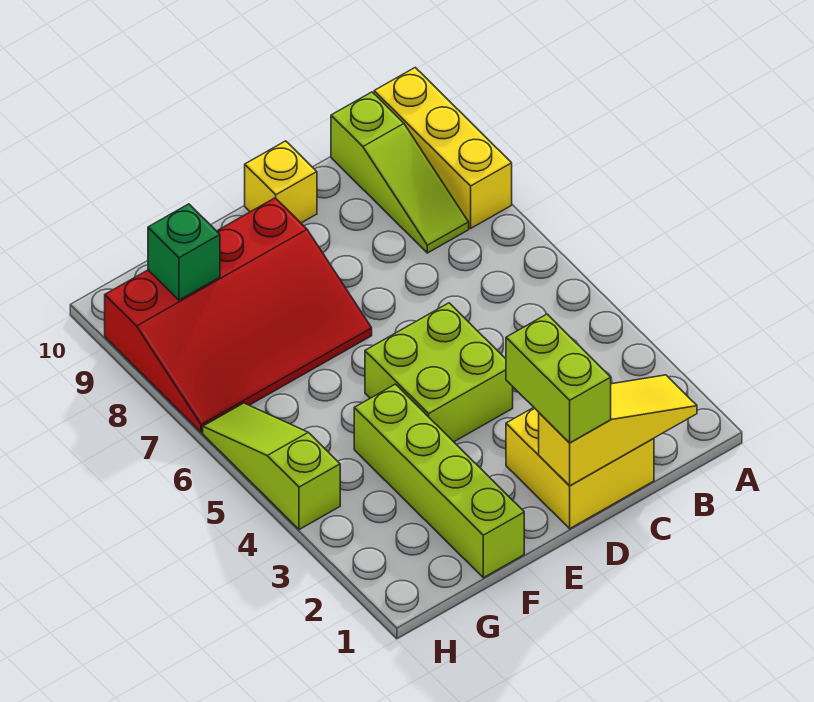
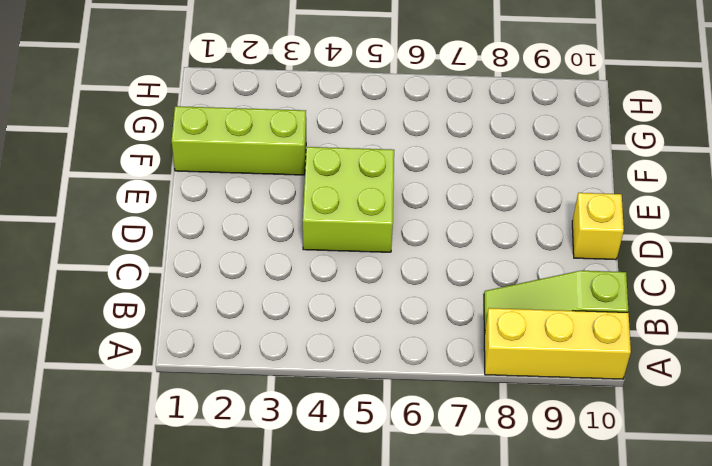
lime brick F1:F3 level 1 -> lime brick F1:F4 level 1
none -> yellow brick C1:D2 level 1
none -> red slope E7:H9 level 1 top 9

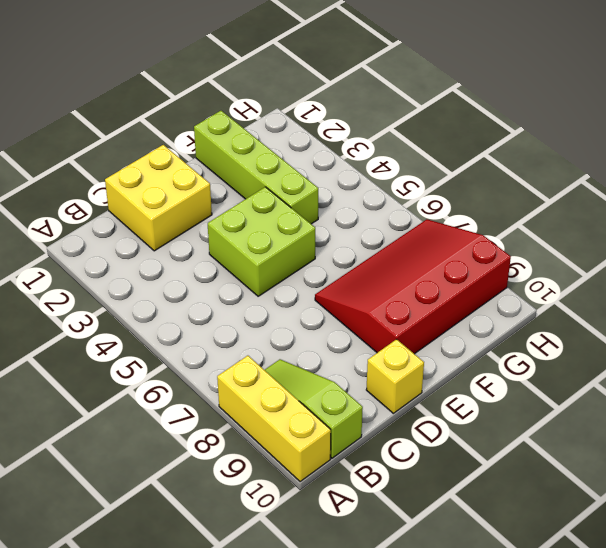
none -> lime slope H4:H6 level 1 top 4
none -> yellow slope B1:D1 level 2 top D

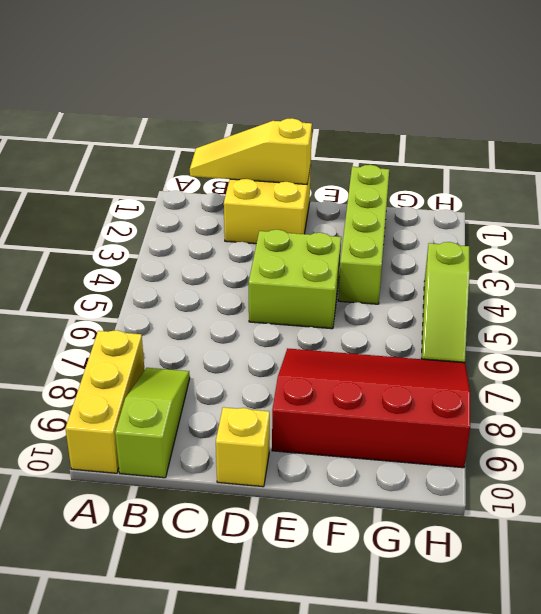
none -> green brick G9 level 2
none -> lime brick D1:D2 level 3

